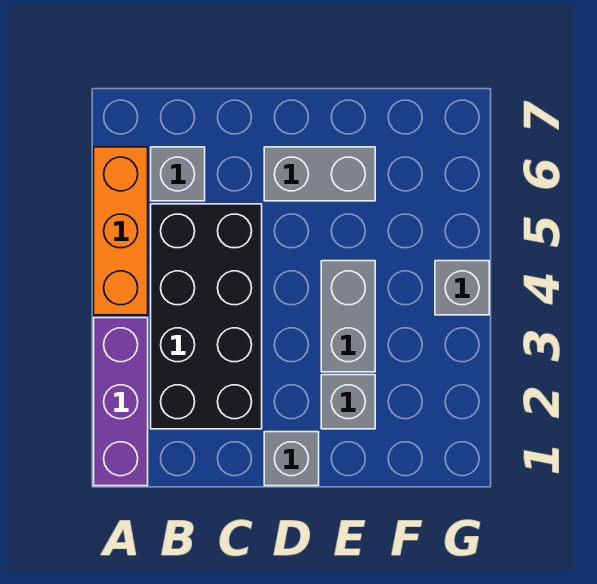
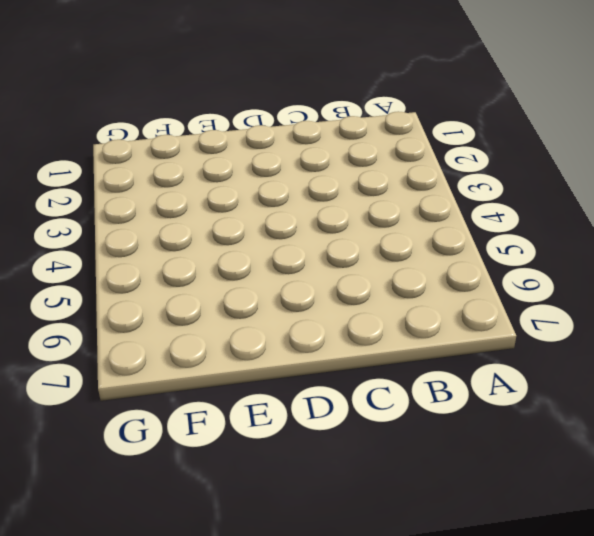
none -> purple brick A1:A3 level 1
none -> orange brick A4:A6 level 1

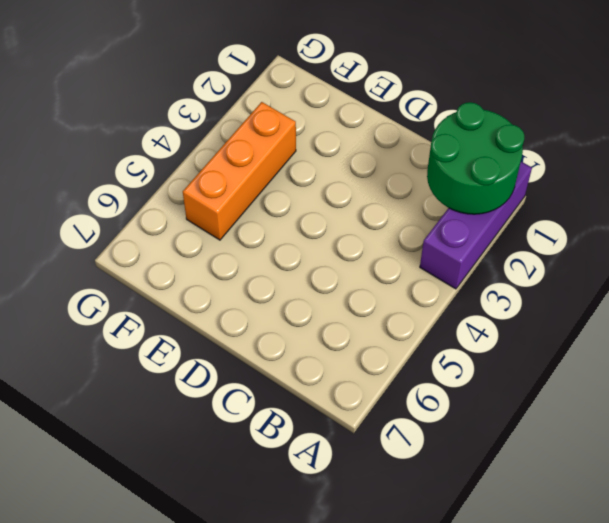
green round brick A1:B2 level 2 -> none
orange brick F3:F5 level 1 -> orange brick A4:A6 level 1
none -> black brick B2:C5 level 1
none -> grey brick B6 level 1

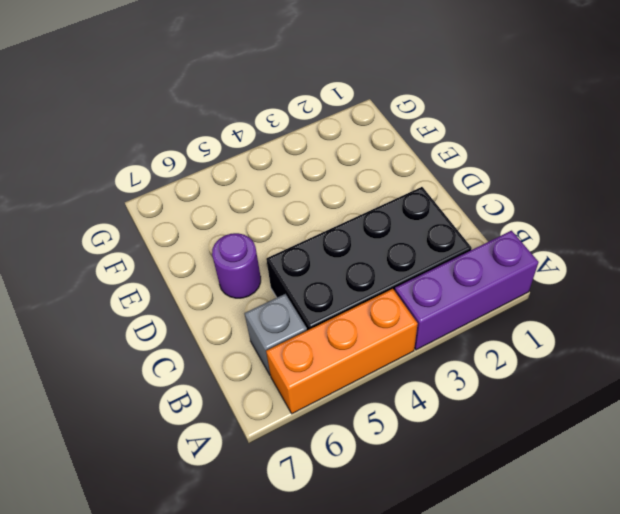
purple round brick D6 level 1 -> grey brick D6:E6 level 1
none -> grey brick D1 level 1
none -> grey brick E2 level 1

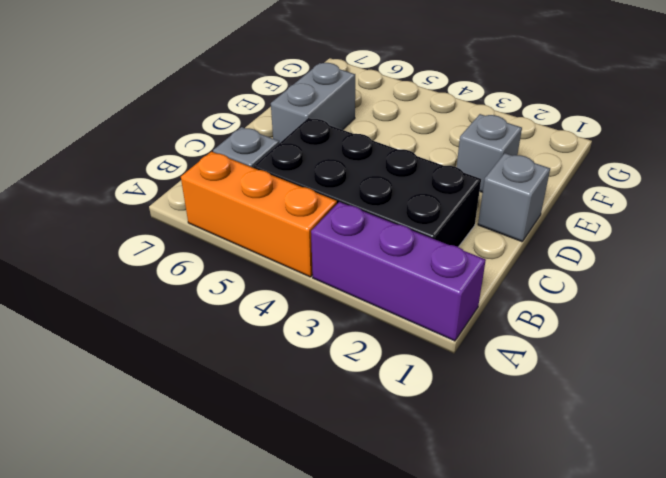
none -> grey brick E3:E4 level 1
none -> grey brick G4 level 1

